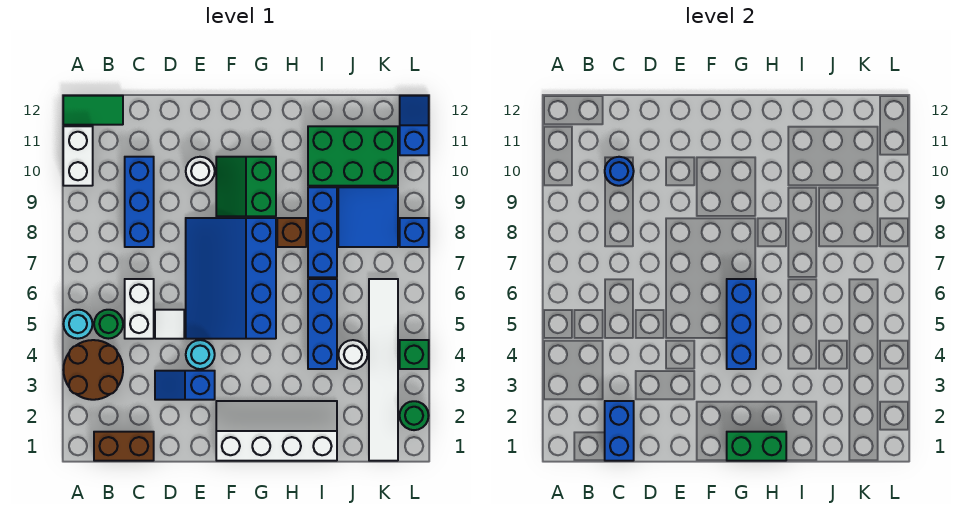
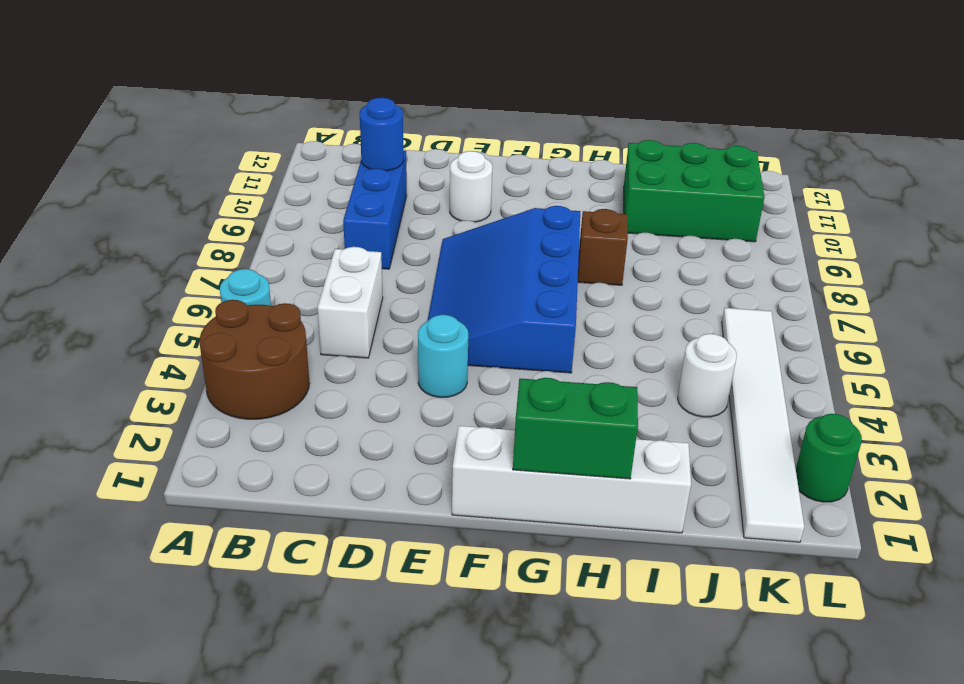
none -> white brick A10:A11 level 1
none -> green tile A12:B12 level 1
none -> brown brick B1:C1 level 1
none -> green round brick B5 level 1

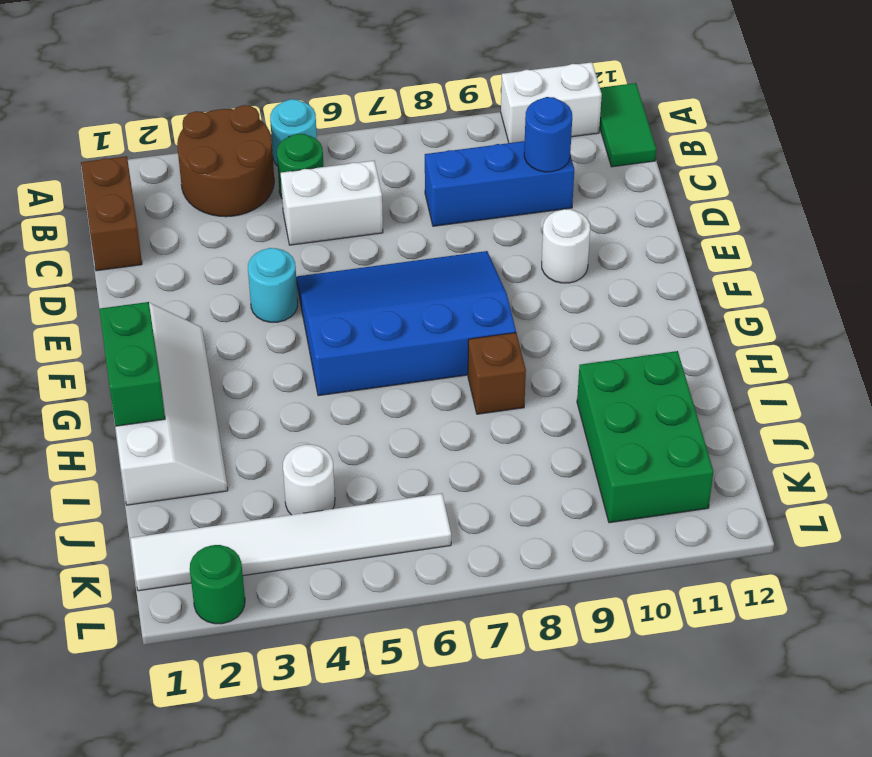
none -> blue slope D3:E3 level 1 top E
none -> white tile D5 level 1
none -> green slope F9:G10 level 1 top G
none -> blue brick I4:I6 level 1

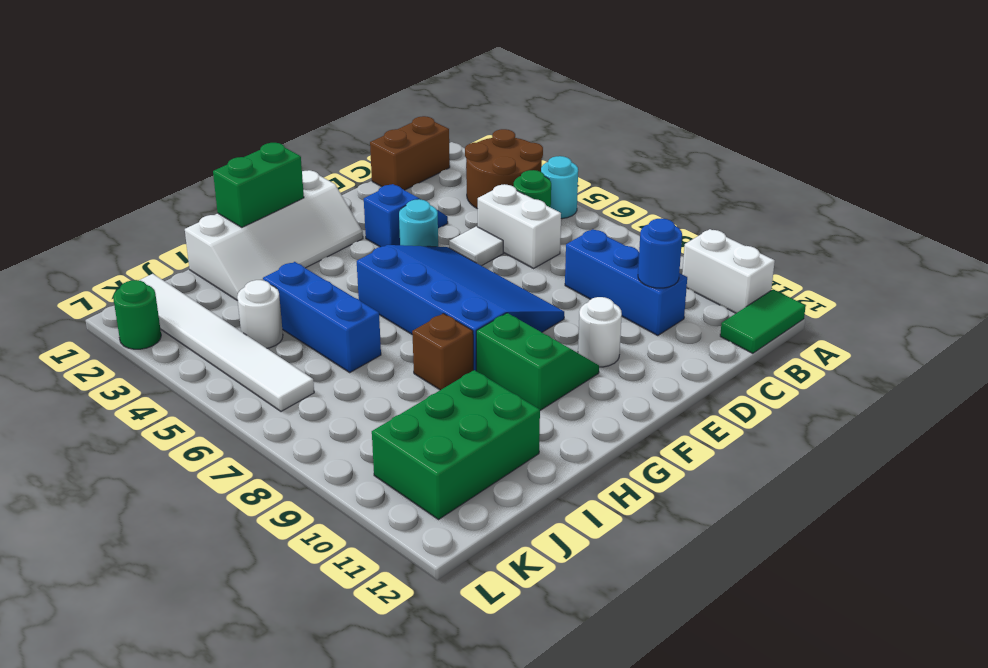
none -> blue brick I7:I9 level 1
none -> blue tile J8:K9 level 1
none -> green brick L4 level 1
none -> blue brick L8 level 1

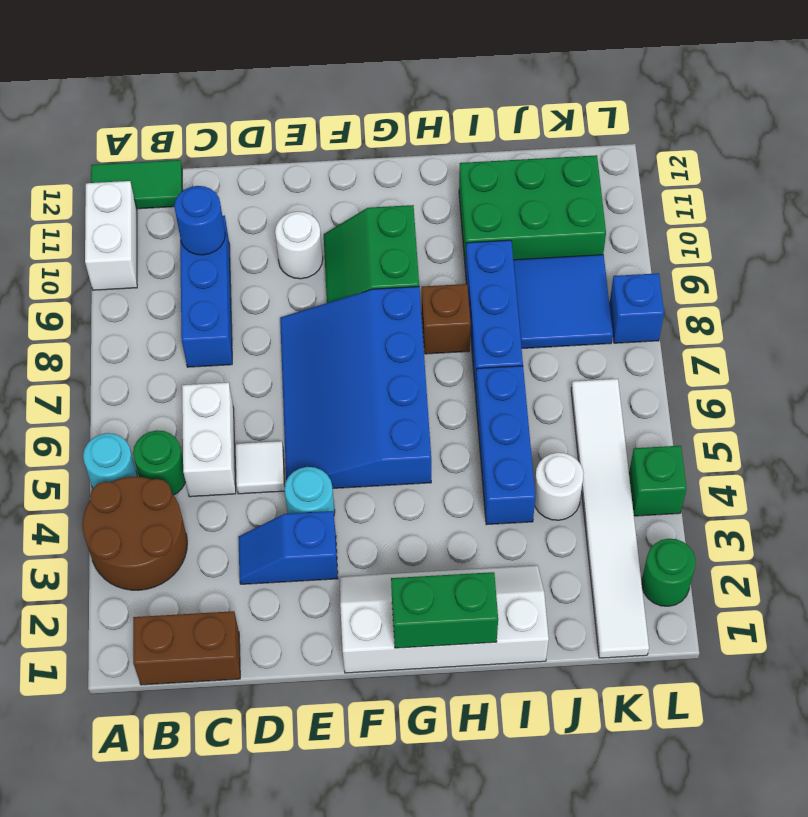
none -> blue slope L11:L12 level 1 top 11
none -> blue brick C1:C2 level 2
none -> blue brick G4:G6 level 2

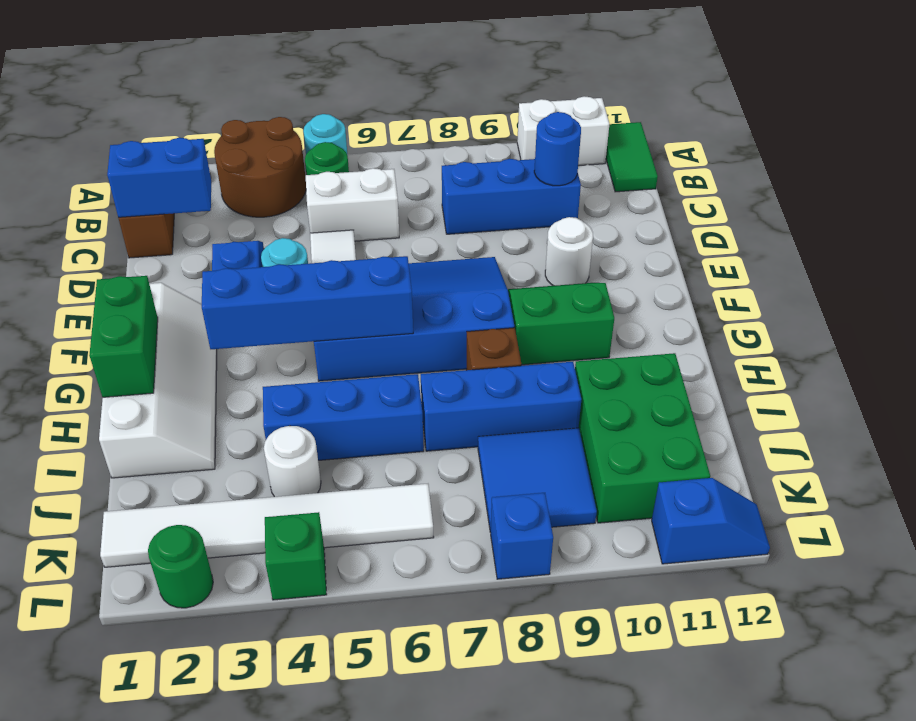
blue brick G3:G6 level 2 -> blue brick G4:G6 level 2

